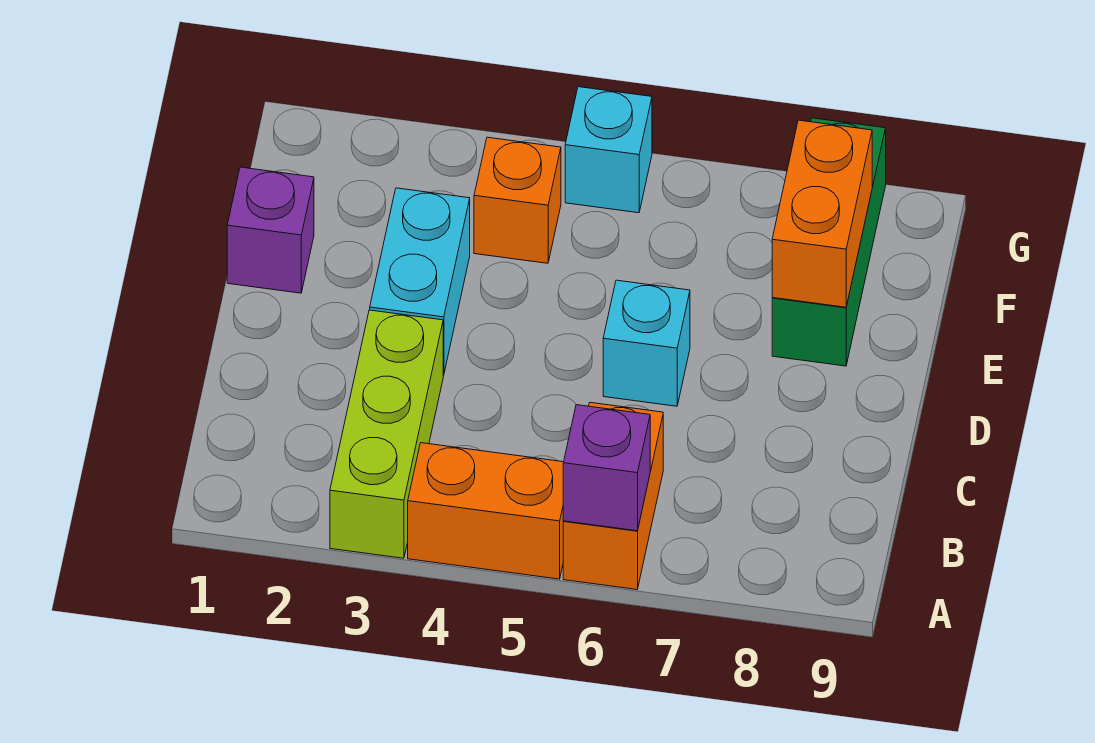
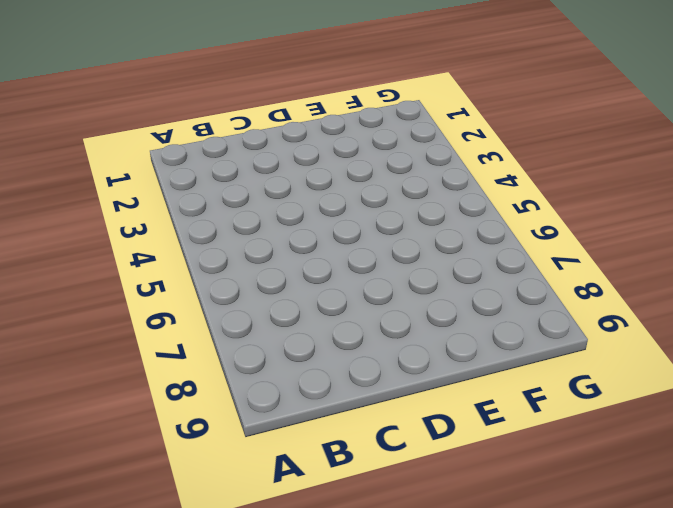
none -> lime brick A3:C3 level 1
none -> orange brick A4:A5 level 1

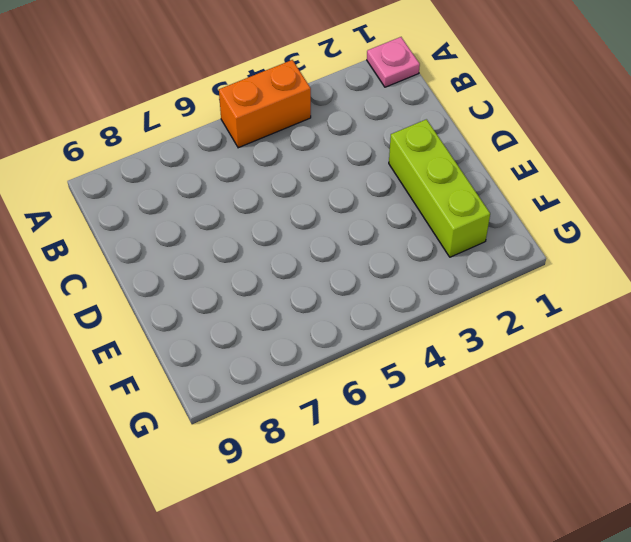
pink plate A1 level 1 -> none
lime brick D2:F2 level 1 -> lime brick A3:C3 level 1
none -> orange brick A6:B6 level 1
none -> cyan brick D3:E3 level 1

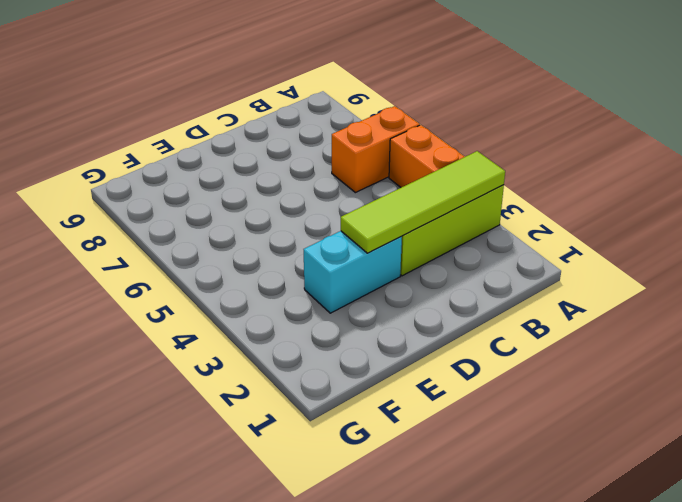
lime tile A3:D3 level 2 -> none
none -> cyan brick D6 level 1
none -> purple brick E1 level 1

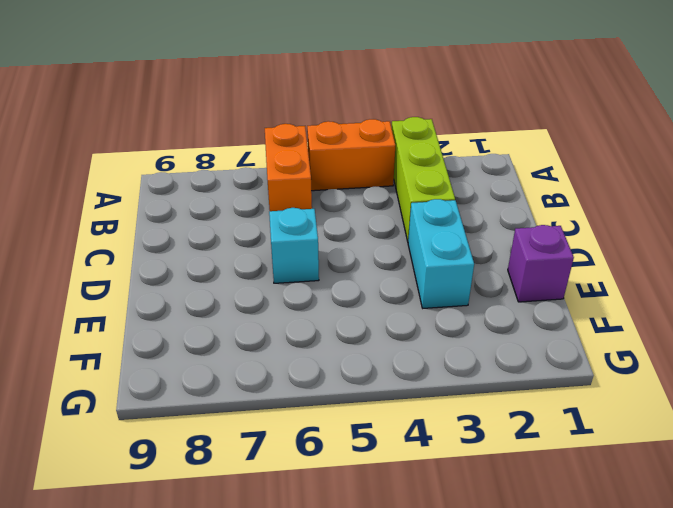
none -> green brick E8:G8 level 1
none -> orange brick F4 level 1

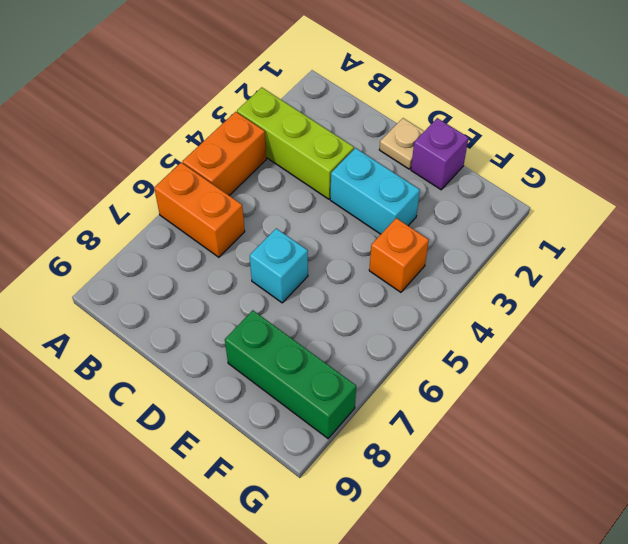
tan plate D1 level 1 -> none
none -> cyan brick G5 level 1
none -> purple brick A6 level 2

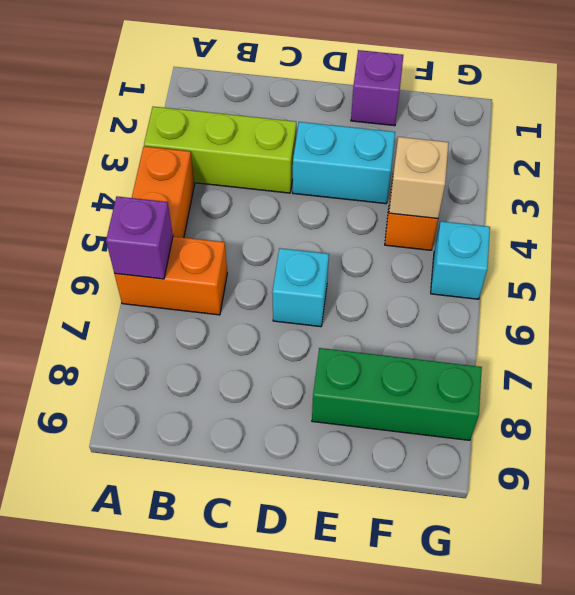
tan brick F4 level 2 -> none
none -> orange brick E8:F8 level 2

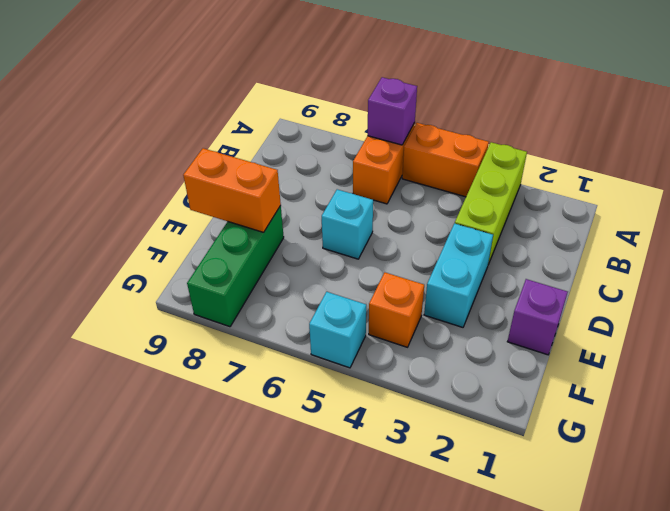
orange brick E8:E9 level 2 -> orange brick E8:F8 level 2

